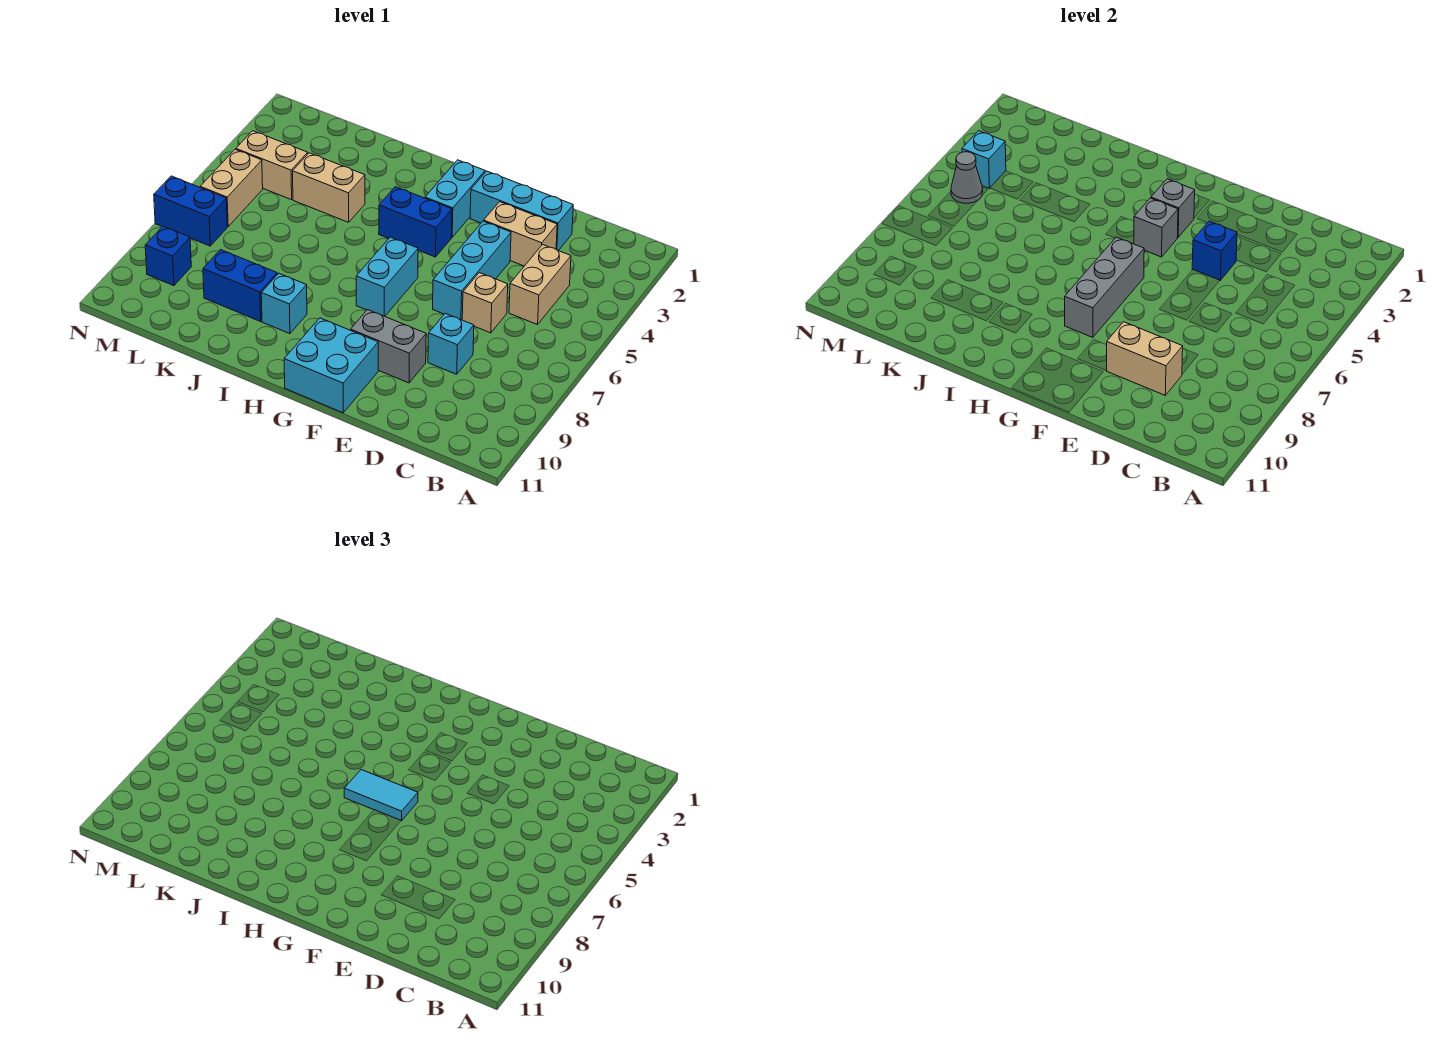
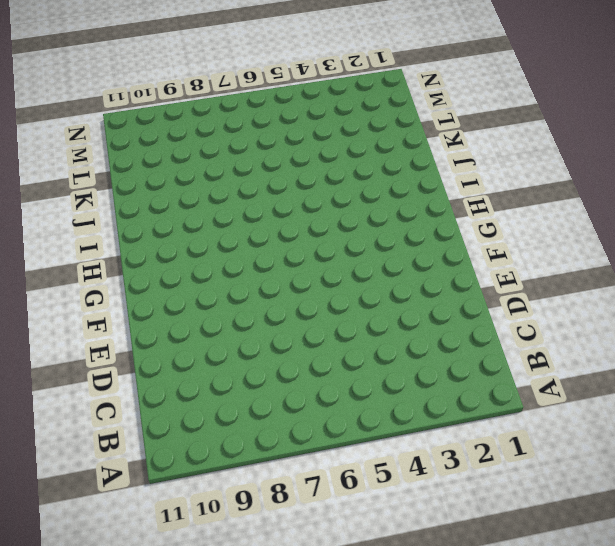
none -> tan brick C4:C5 level 1
none -> cyan brick D2:F2 level 1
none -> tan brick D3:E3 level 1

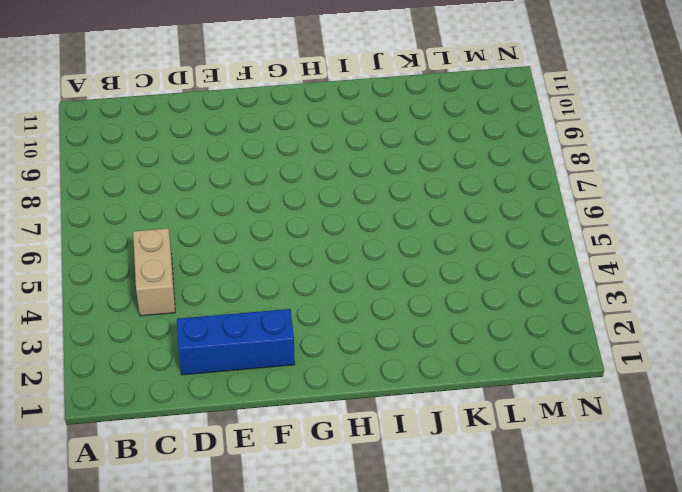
blue brick D2:F2 level 1 -> cyan brick D2:F2 level 1
none -> tan brick D3:E3 level 1
none -> tan brick D6 level 1
none -> cyan brick D8 level 1

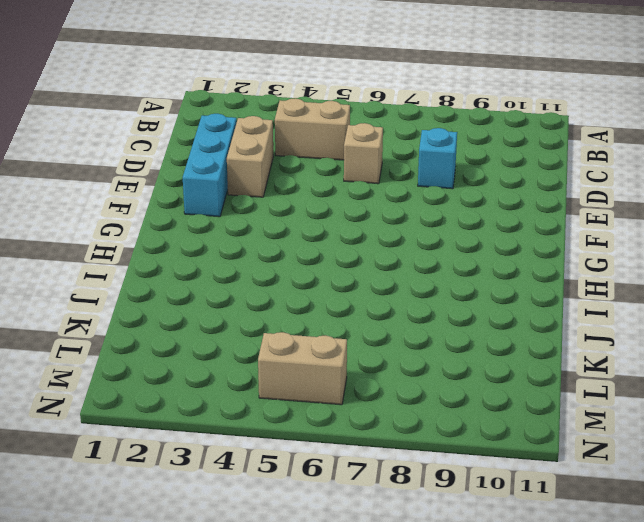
none -> cyan brick E4:E6 level 1
none -> grey brick E9:F9 level 1
none -> cyan brick F10:G11 level 1

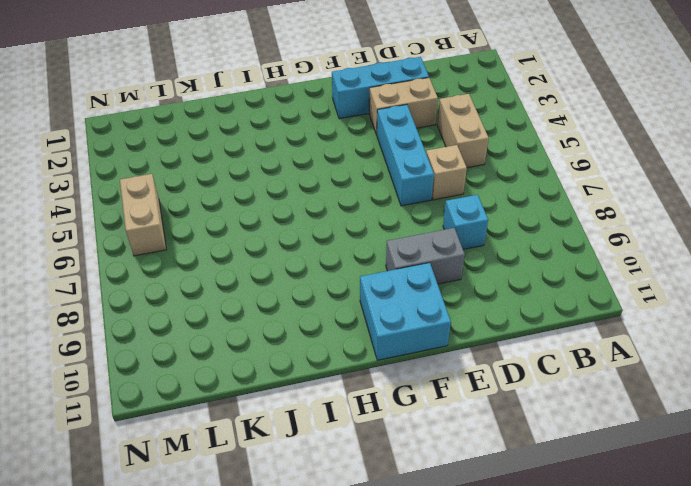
none -> cyan brick G2:G3 level 1
none -> blue brick G4:H4 level 1
none -> cyan brick G6:G7 level 1

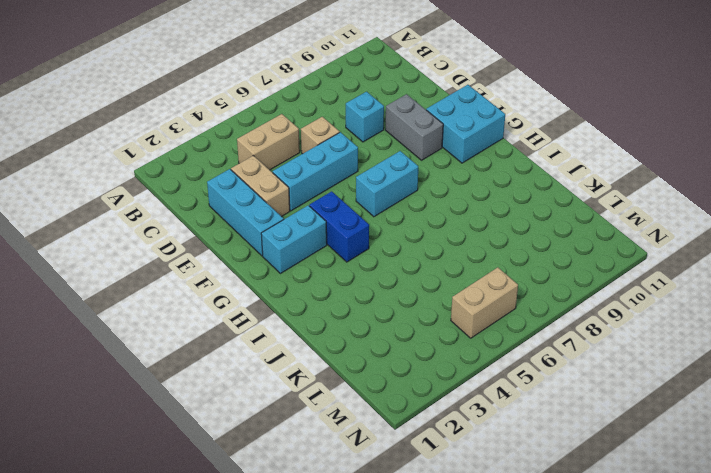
none -> cyan brick I9 level 1
none -> tan brick J4:K4 level 1
none -> blue brick J9:K9 level 1

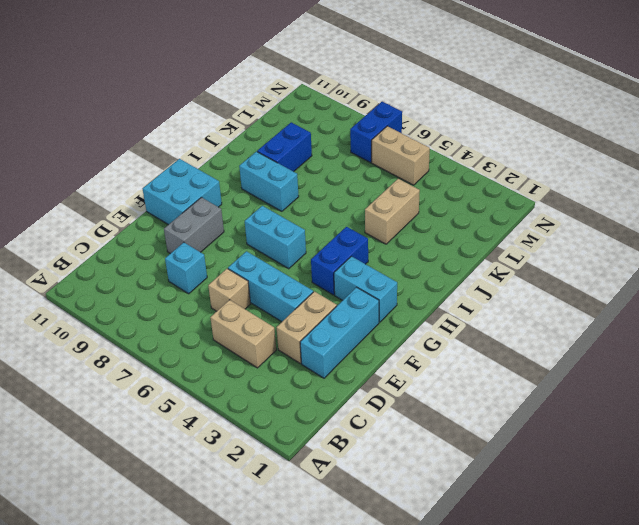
cyan brick I8:I9 level 1 -> cyan brick I9 level 1
none -> tan brick L4:M4 level 1
none -> blue brick M9 level 1
none -> tan brick D9:E9 level 2

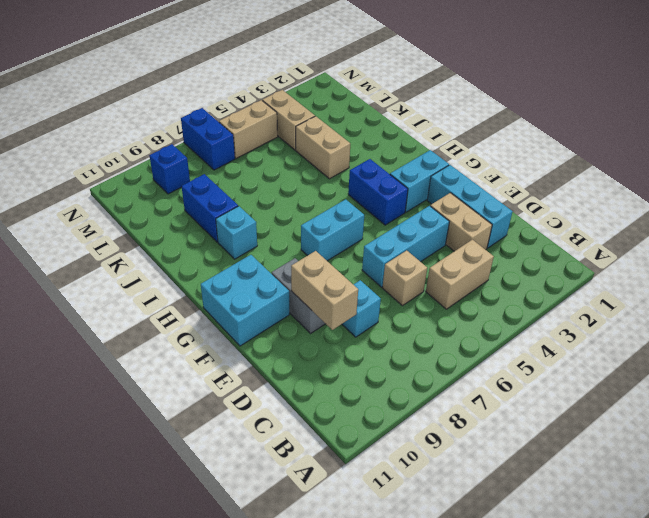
none -> blue brick E4 level 2
none -> grey brick G3 level 2
none -> grey brick G4 level 2

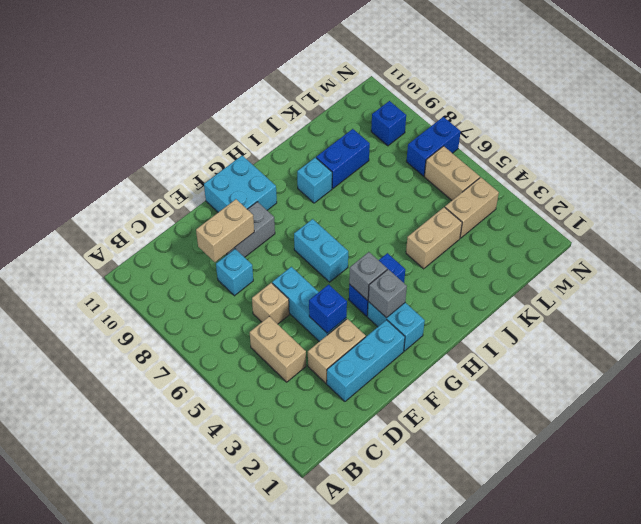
none -> grey brick G6:G8 level 2
none -> cyan brick M4 level 2
none -> grey cone M5 level 2

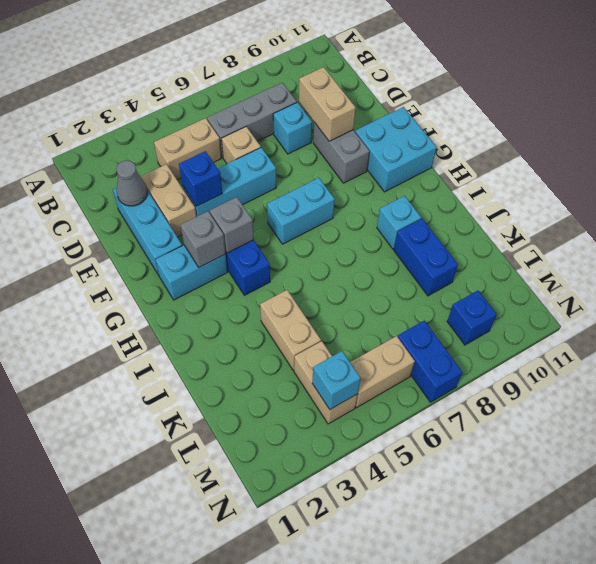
grey brick C6:C8 level 1 -> grey brick G6:G8 level 2
grey cone D2 level 2 -> grey cone M5 level 2
none -> cyan tile G6:H6 level 3

